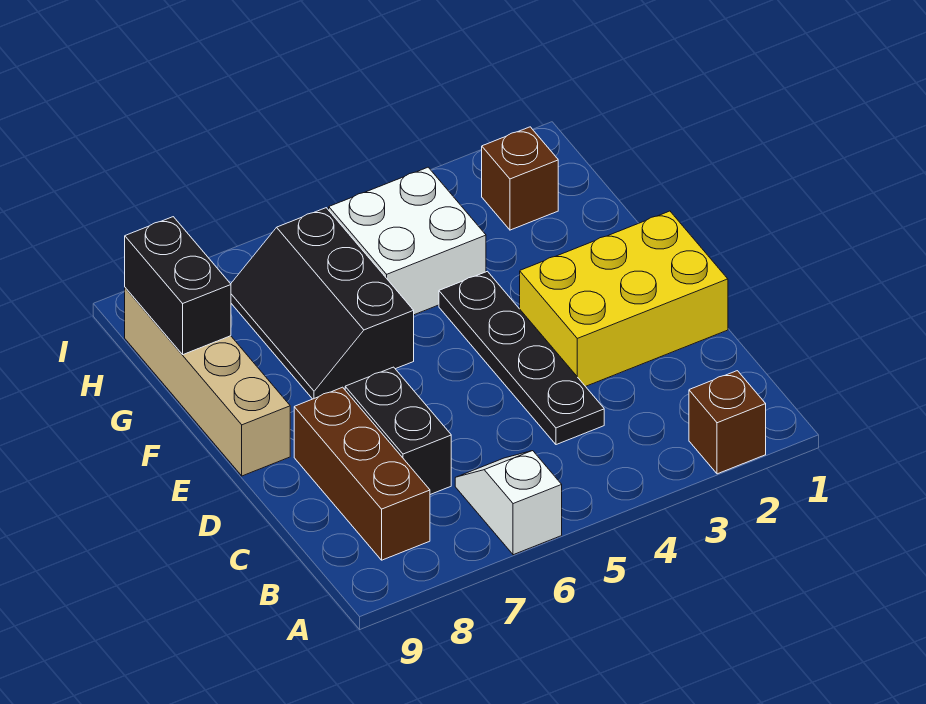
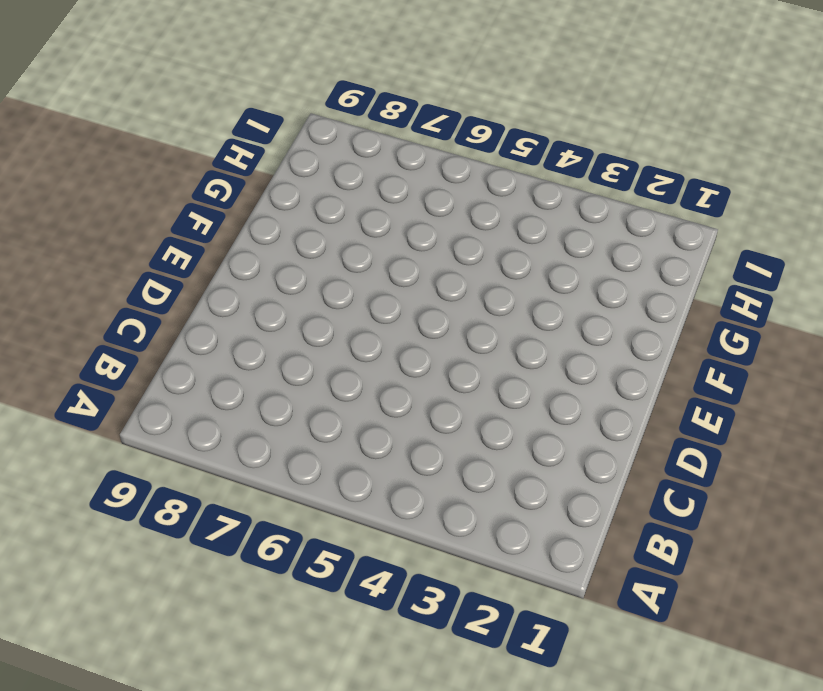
none -> brown brick A2 level 1
none -> white slope A6:B6 level 1 top A

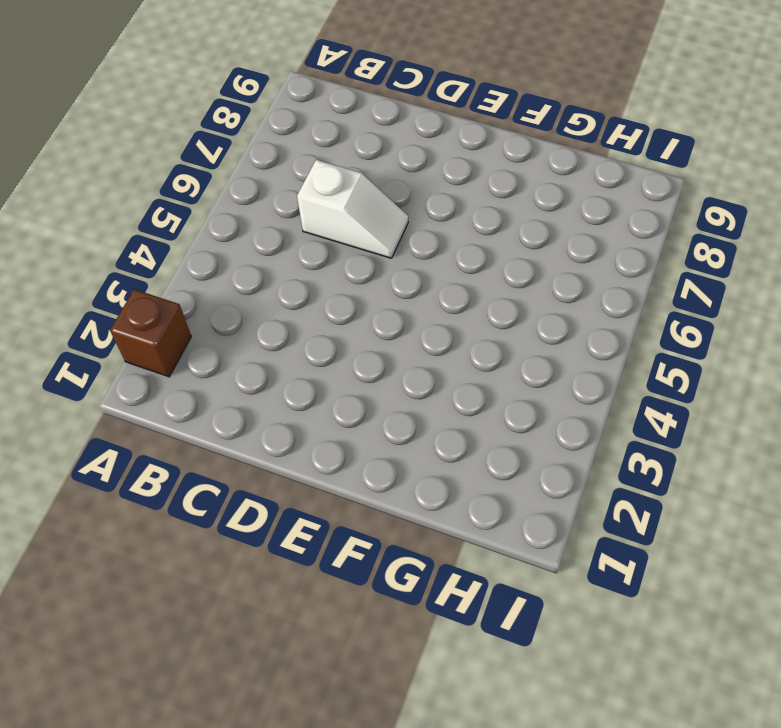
white slope C6:D6 level 1 top C -> white slope A6:B6 level 1 top A
none -> brown brick B8:D8 level 1
none -> black plate C4:F4 level 1

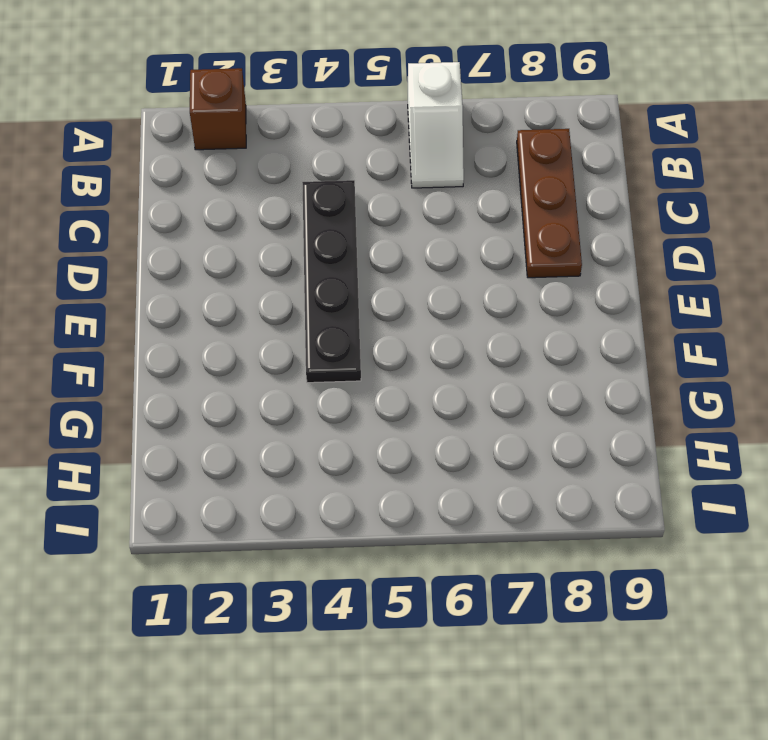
brown plate B8:D8 level 1 -> brown brick B8:D8 level 1
none -> black brick C7:D7 level 1
none -> yellow brick D1:E3 level 1

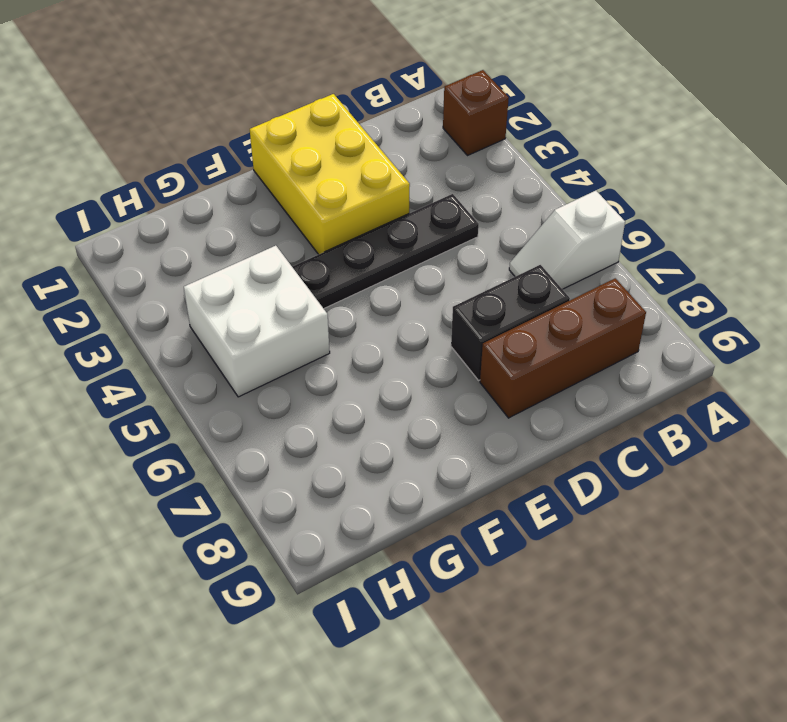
none -> tan brick E9:H9 level 1
none -> black slope F6:H7 level 1 top 6

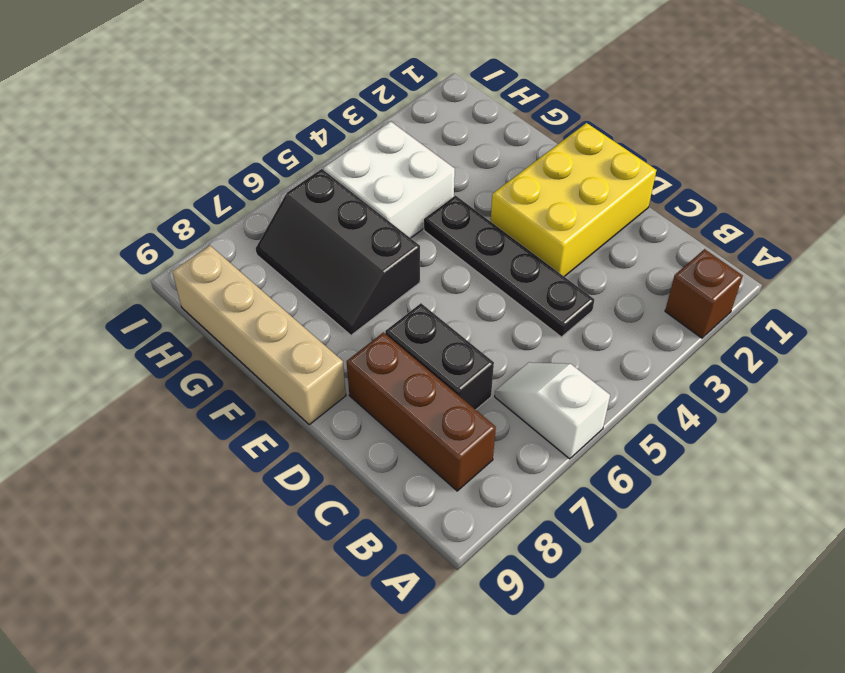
none -> brown brick H2 level 1
none -> black brick G9:H9 level 2

